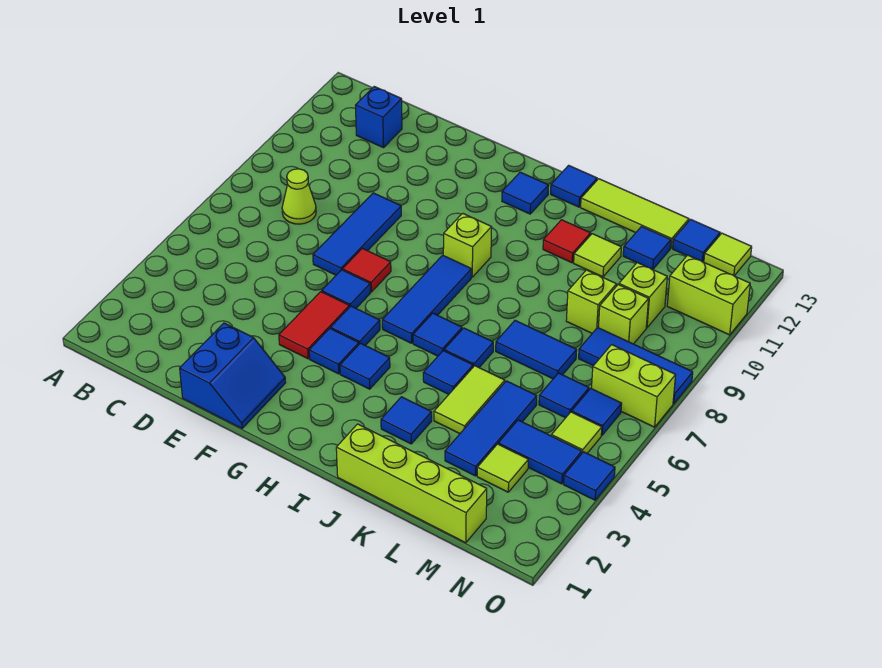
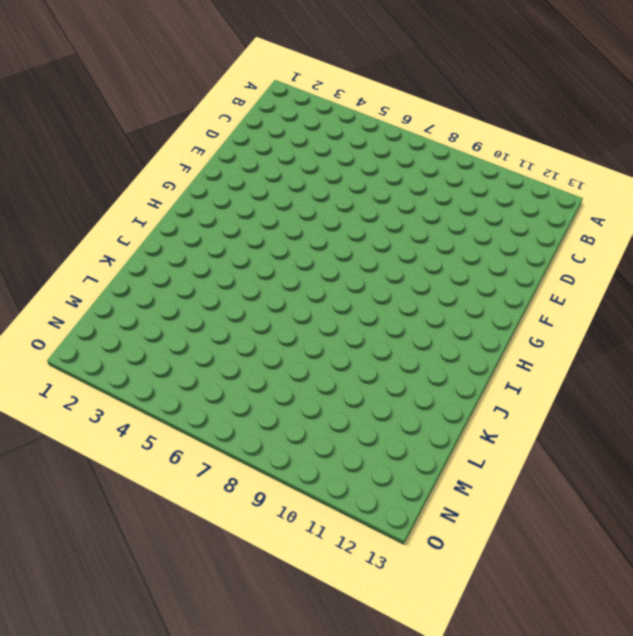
none -> lime cone C8 level 1
none -> blue brick C12 level 1
none -> blue slope E1:F2 level 1 top E
none -> blue tile E7:E9 level 1

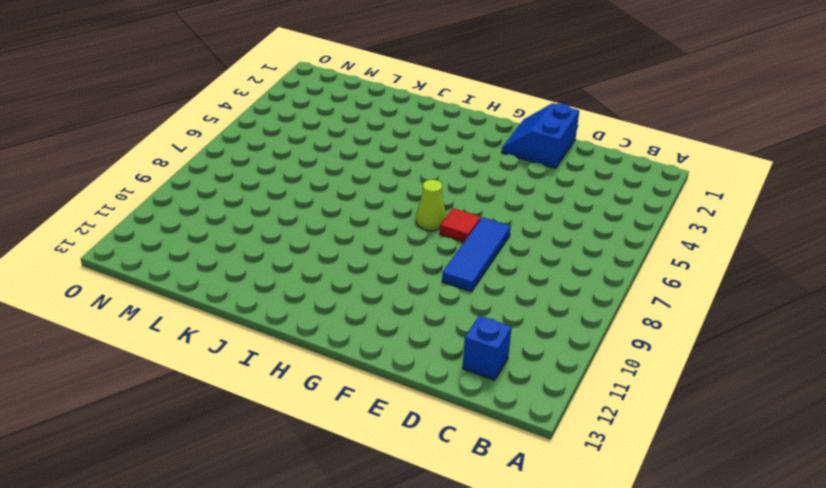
lime cone G7 level 1 -> lime cone C8 level 1
none -> red tile F4:F5 level 1
none -> blue tile F6 level 1
none -> blue tile G4 level 1
none -> blue tile G5 level 1

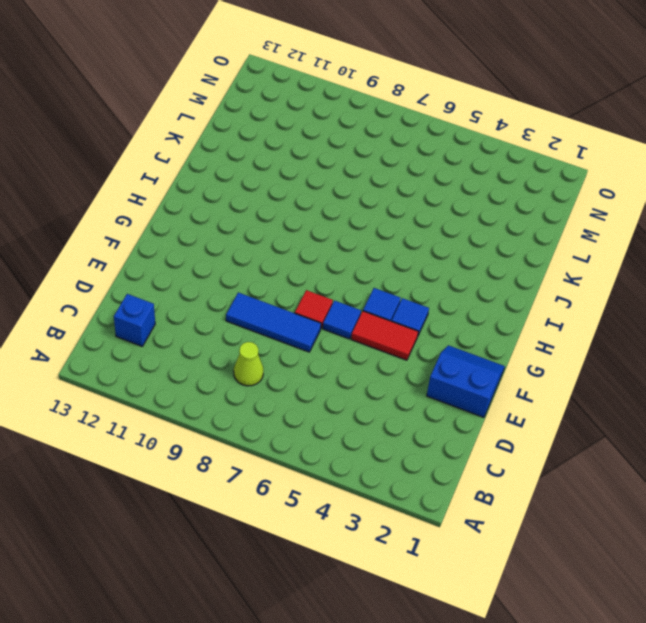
none -> blue tile H4 level 1
none -> blue tile H6:H8 level 1
none -> lime brick H9 level 1
none -> blue tile H12 level 1

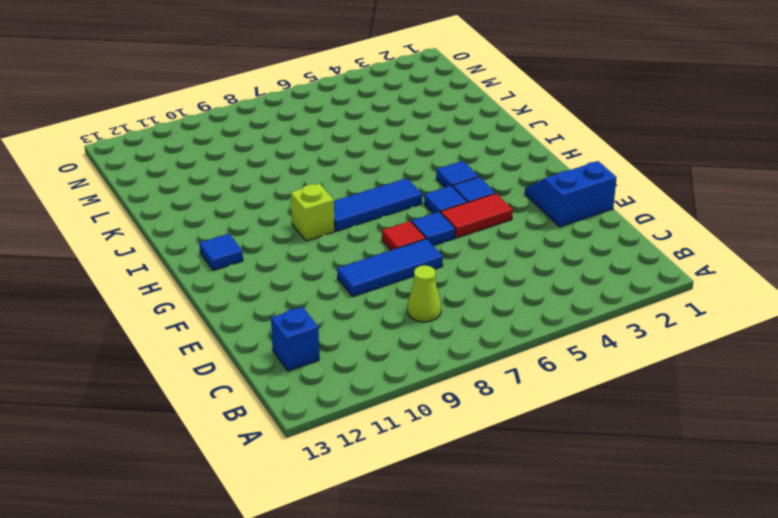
none -> blue tile I6 level 1
none -> blue tile I13 level 1
none -> lime brick J1:M1 level 1
none -> blue tile J3 level 1

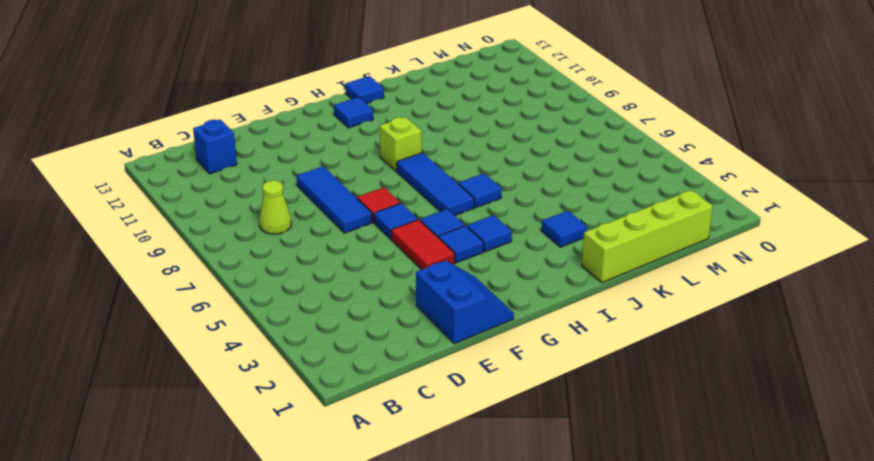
none -> blue tile J5 level 1
none -> blue tile J6 level 1
none -> red tile J11 level 1
none -> lime tile J13:L13 level 1

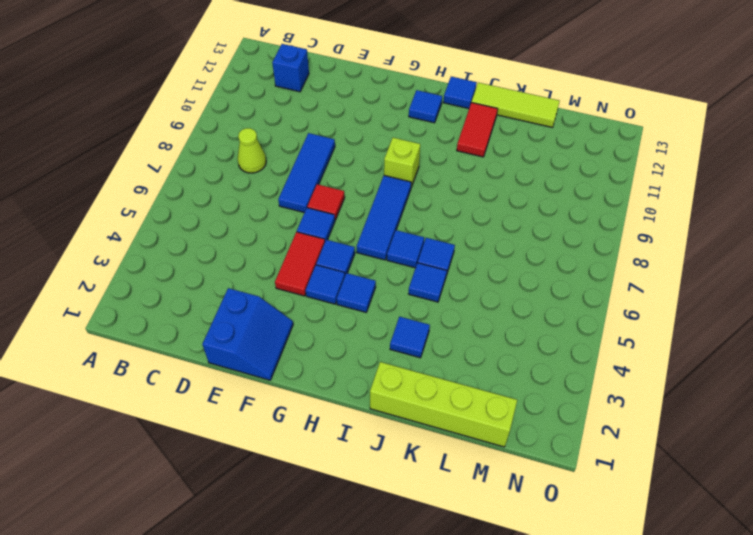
red tile J11:J12 level 1 -> red tile J11 level 1
none -> lime tile K4:K5 level 1
none -> blue tile K7:L7 level 1
none -> lime tile K11 level 1
none -> blue tile L3:L5 level 1

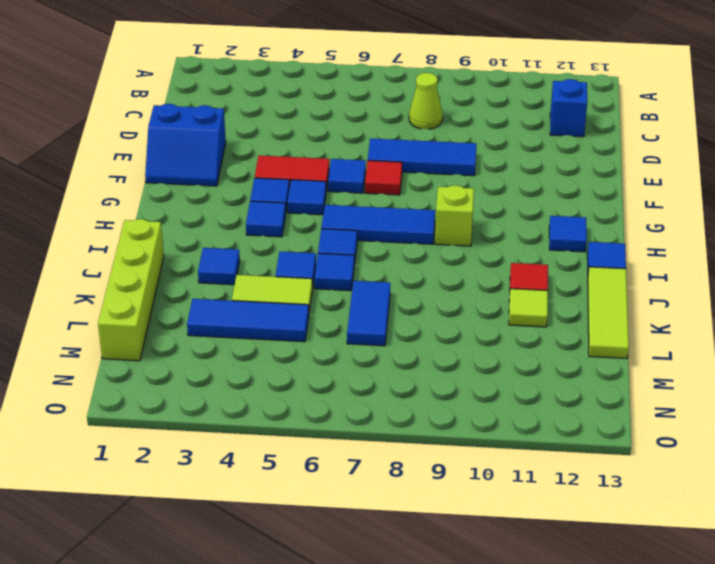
none -> lime brick L9 level 1
none -> blue tile L12 level 1
none -> lime tile M3 level 1
none -> blue tile M4:N4 level 1

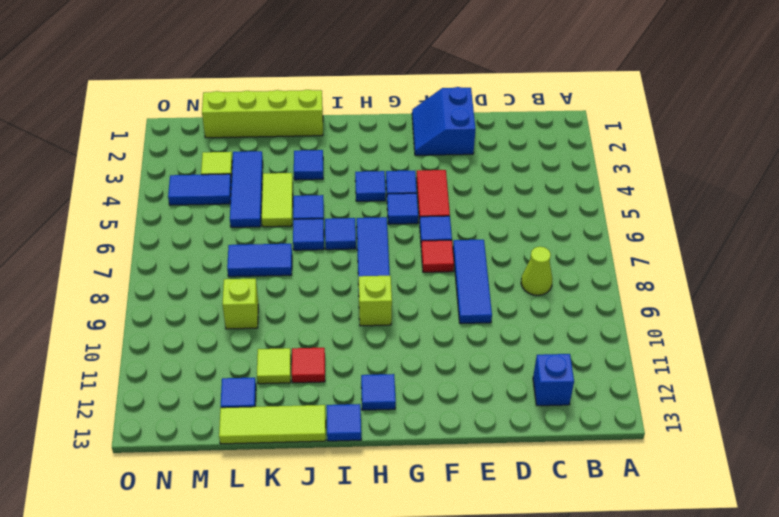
none -> blue tile M6 level 1
none -> blue tile M8:O8 level 1
none -> lime brick M9 level 1
none -> lime brick M10 level 1

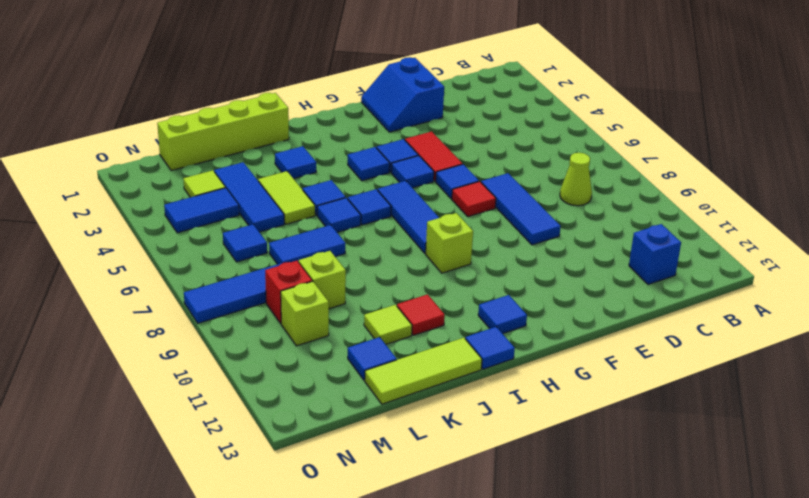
red brick M9 level 1 -> lime brick M9 level 1
none -> blue tile M13 level 1
none -> lime tile N5 level 1
none -> blue tile N6 level 1
none -> lime brick N7:O7 level 1

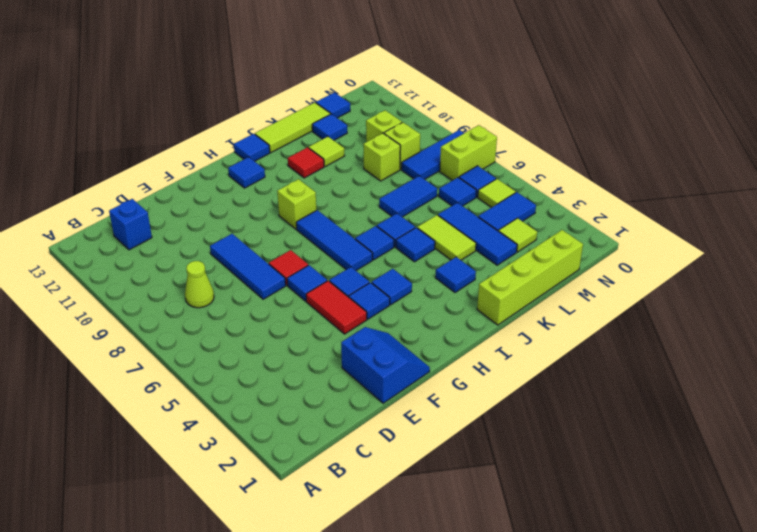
none -> lime brick N11:O11 level 1
none -> lime tile N13 level 1
none -> blue tile O4 level 1

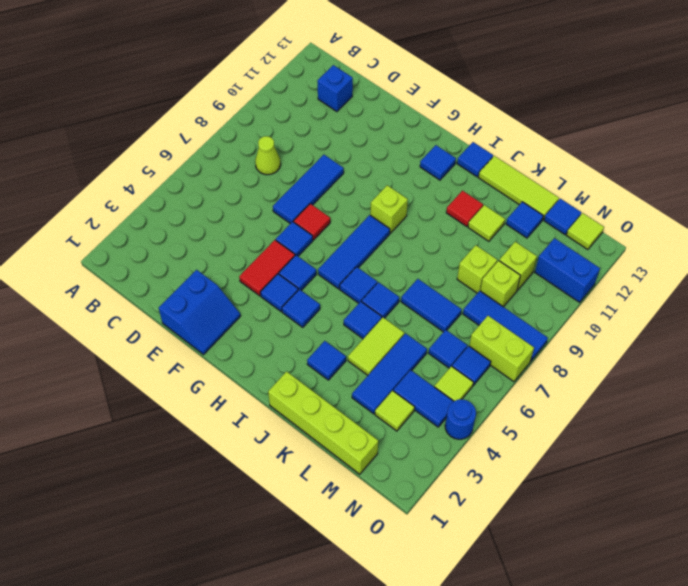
blue brick N11:O11 level 1 -> lime brick N11:O11 level 1
blue round brick O4 level 1 -> blue tile O4 level 1

